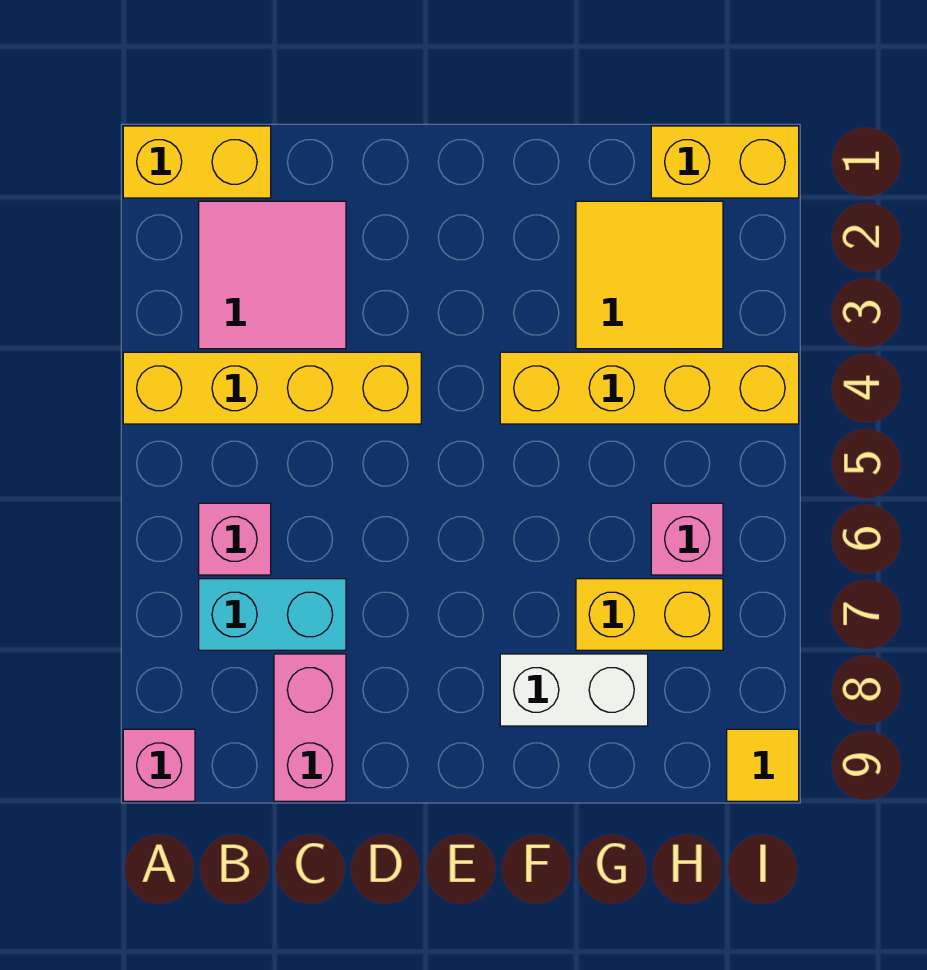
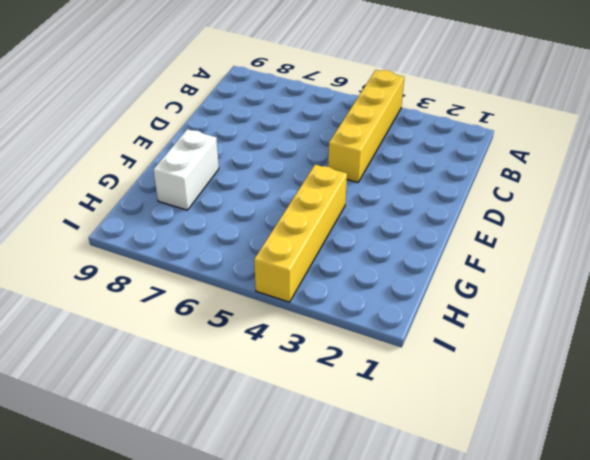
none -> yellow brick A1:B1 level 1
none -> pink brick A9 level 1
none -> pink tile B2:C3 level 1

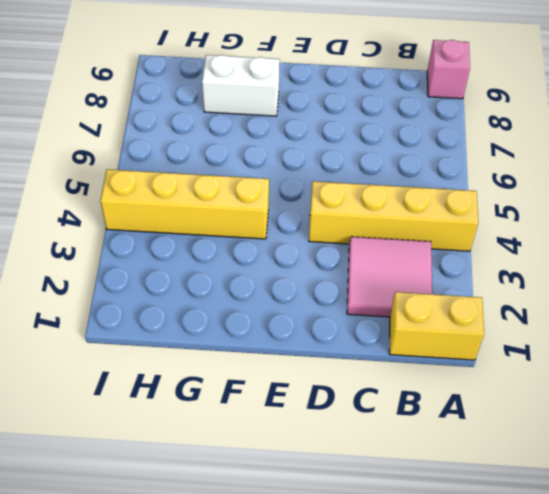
none -> pink brick B6 level 1
none -> cyan brick B7:C7 level 1
none -> pink brick C8:C9 level 1

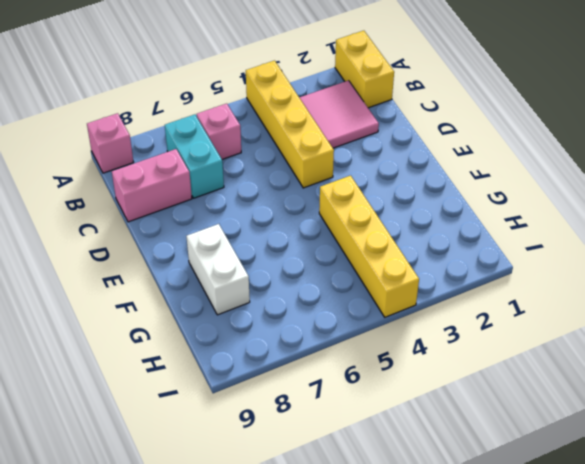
none -> yellow tile G2:H3 level 1
none -> yellow brick G7:H7 level 1
none -> yellow brick H1:I1 level 1

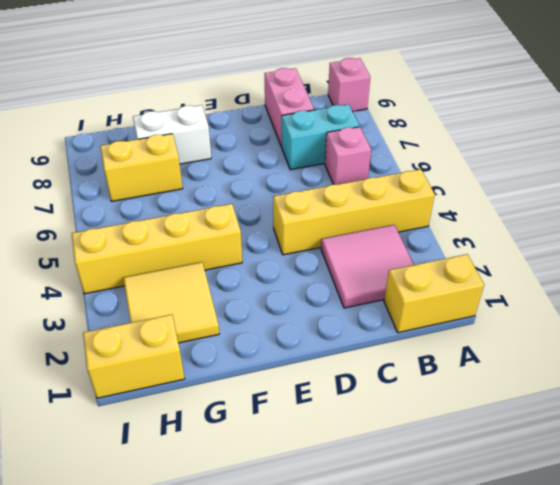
none -> pink brick H6 level 1
none -> yellow tile I9 level 1

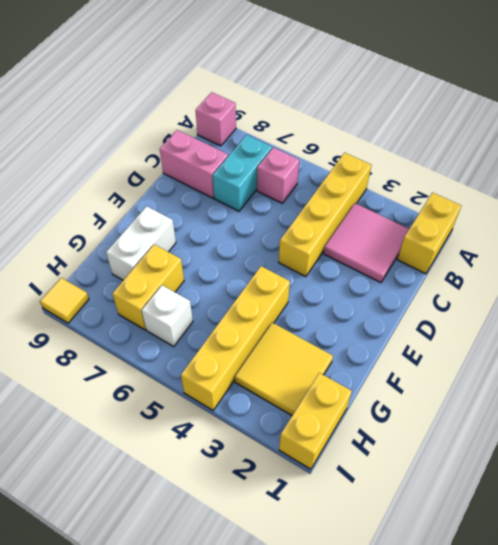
white brick H6 level 1 -> pink brick H6 level 1

